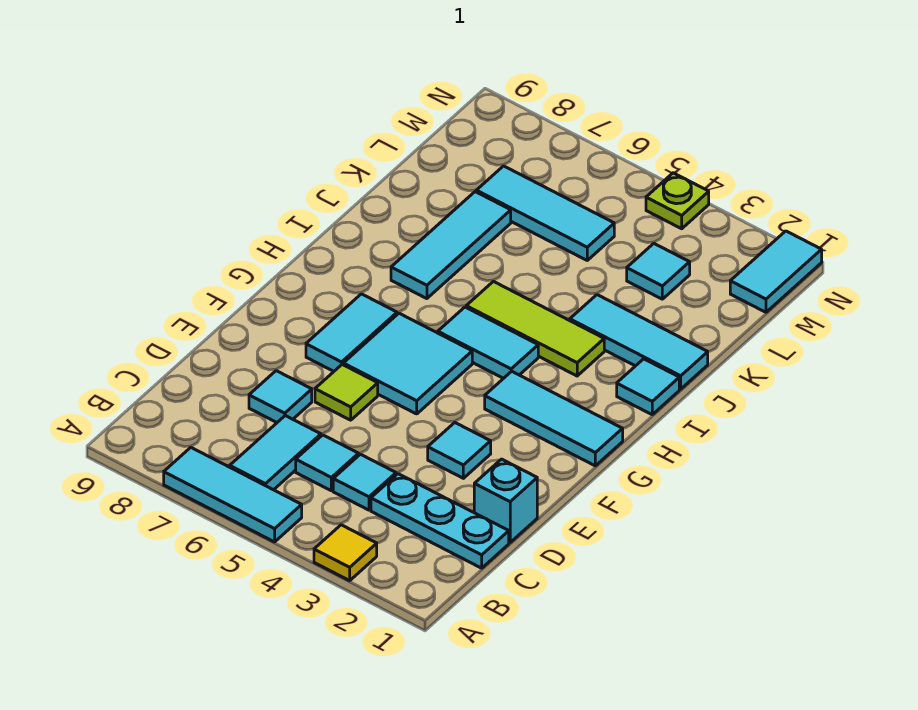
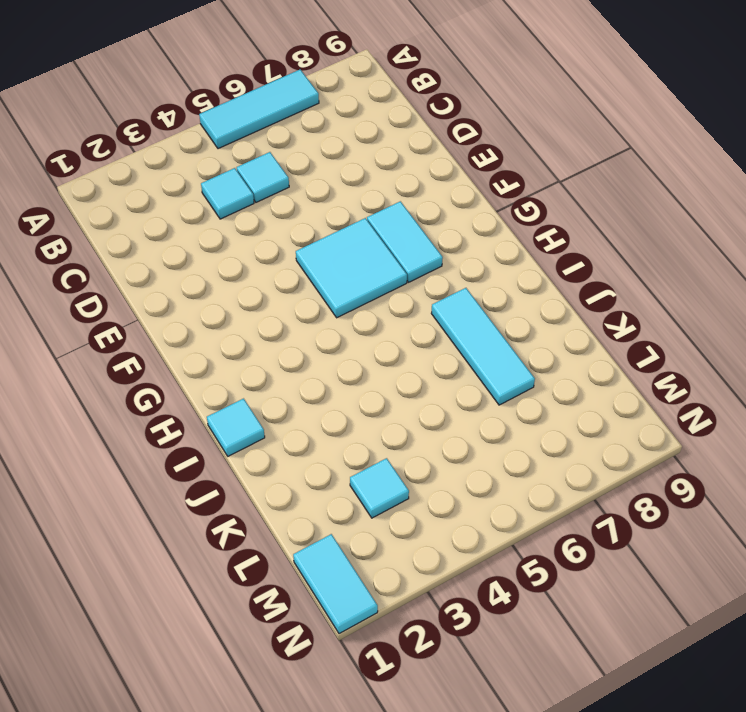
none -> yellow tile A3 level 1
none -> cyan tile B6:C6 level 1
none -> cyan plate C1:C3 level 1

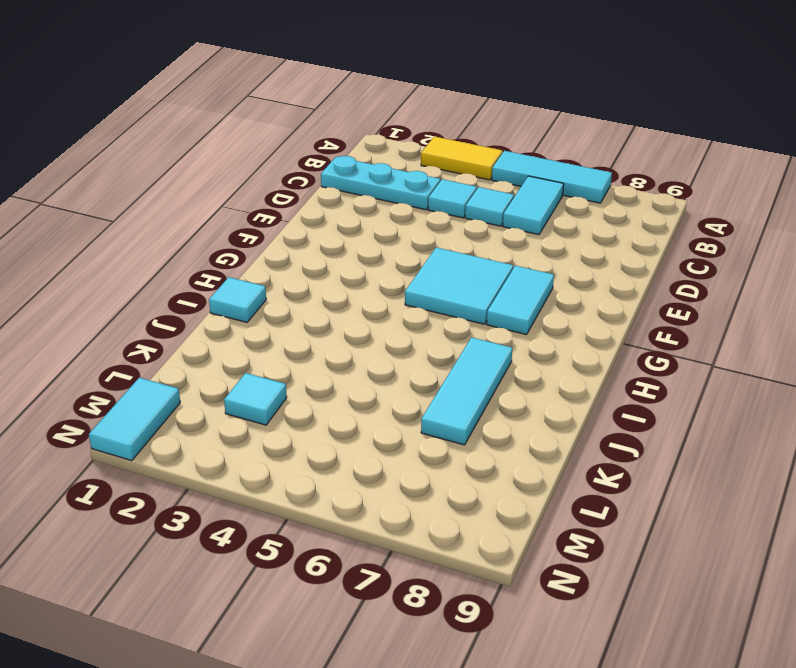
yellow tile A3:A4 level 1 -> yellow tile A3 level 1
none -> cyan brick D1 level 1
none -> cyan tile D7 level 1
none -> cyan tile E3 level 1

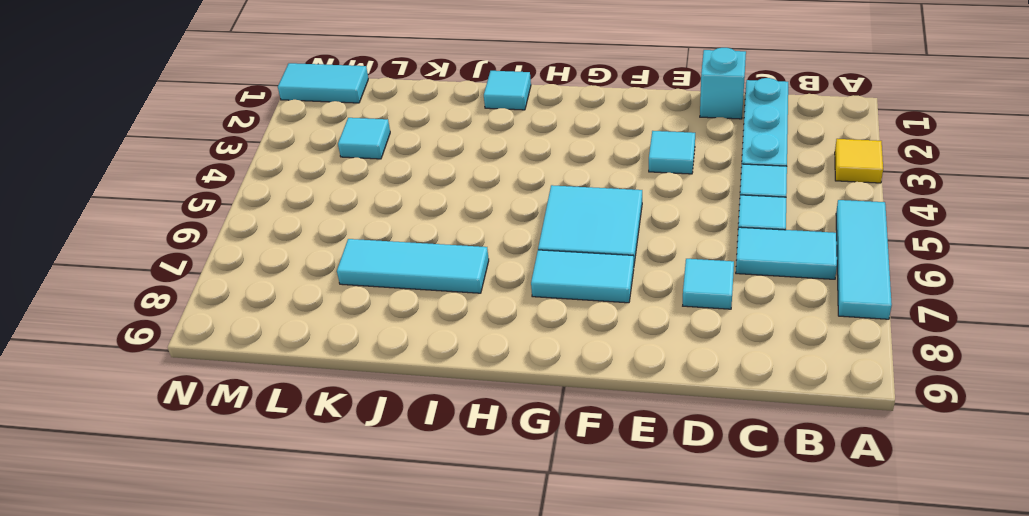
none -> lime tile E6 level 1
none -> cyan tile G1:G3 level 1
none -> cyan tile H4:H5 level 1

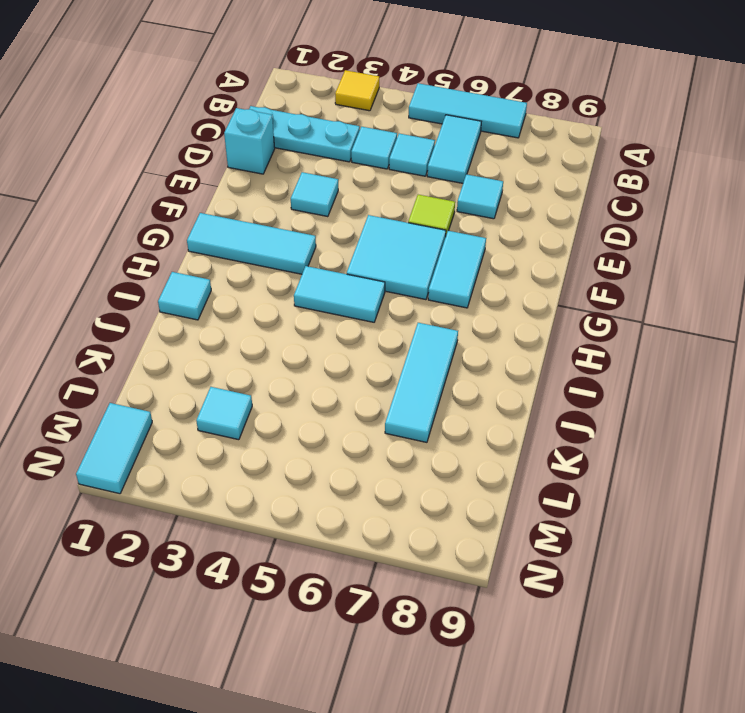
none -> lime tile I3:I5 level 1
none -> cyan tile J1:J3 level 1
none -> cyan tile L5:L7 level 1

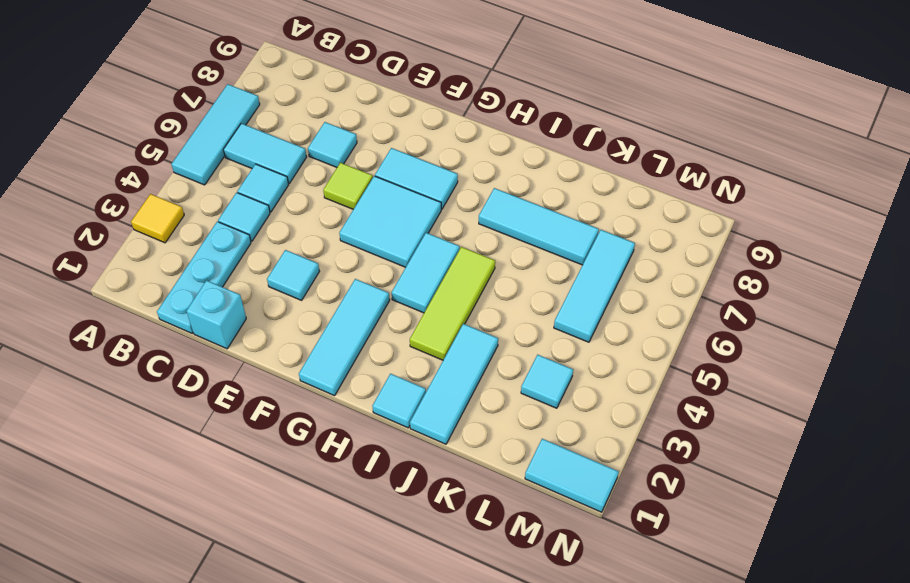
none -> lime plate N4 level 1

